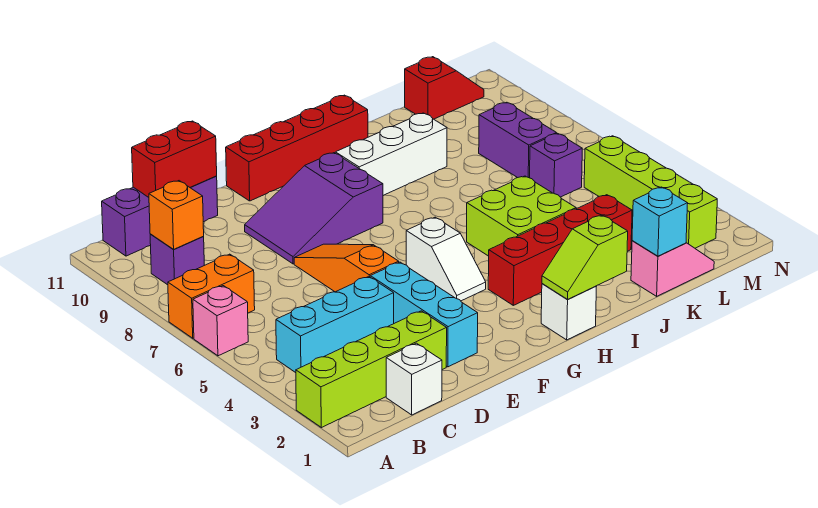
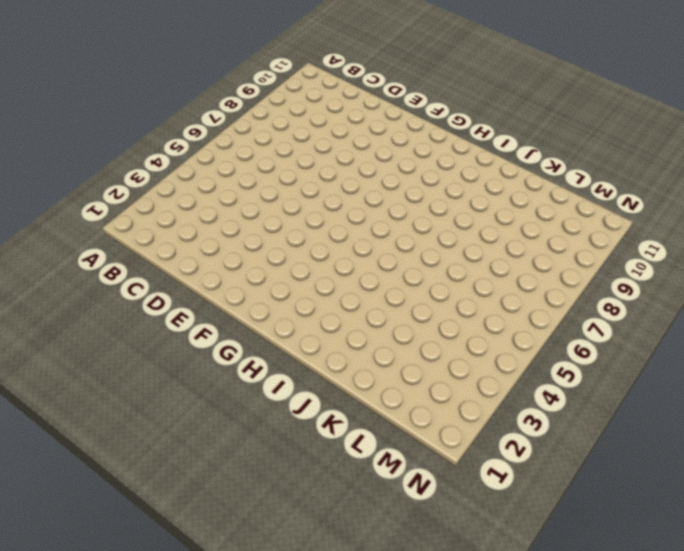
none -> lime brick A2:D2 level 1
none -> pink brick A6 level 1
none -> orange brick A7:B7 level 1

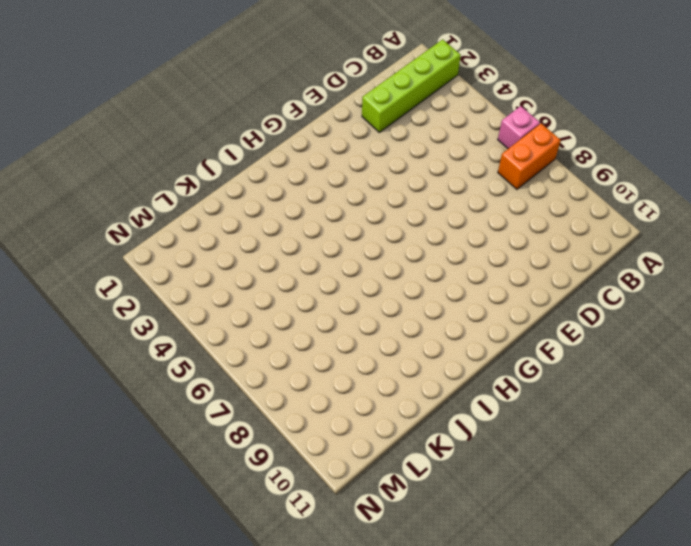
none -> cyan brick B4:D4 level 1
none -> purple brick B9 level 1
none -> purple brick B11:D11 level 1

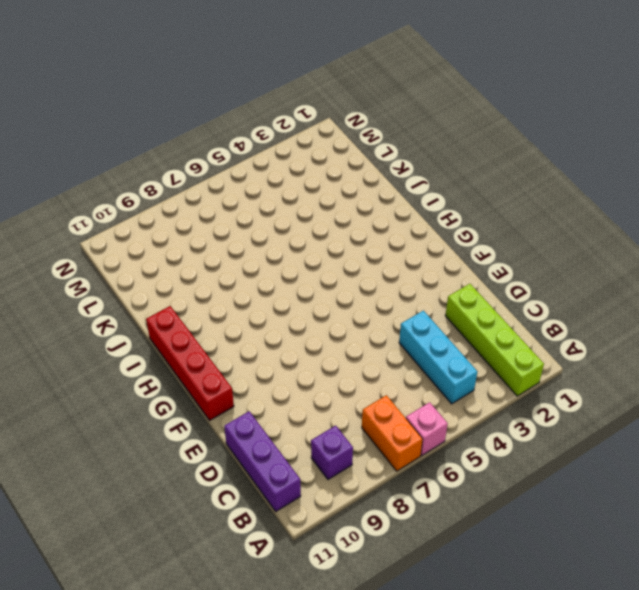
none -> white brick C1 level 1
none -> cyan brick E2:E4 level 1
none -> orange slope E5:E7 level 1 top 5

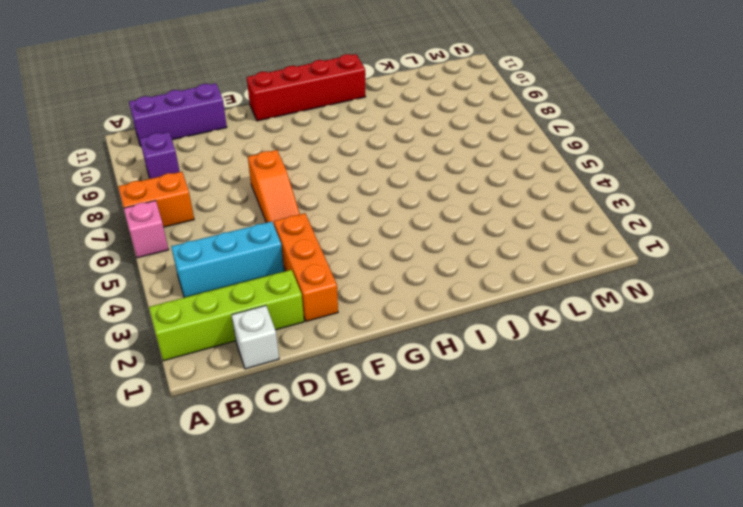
orange brick E2:E4 level 1 -> cyan brick E2:E4 level 1
orange slope E5:E7 level 1 top 7 -> orange slope E5:E7 level 1 top 5
none -> purple slope E8:G9 level 1 top G
none -> white slope G4:G5 level 1 top 5
none -> white brick H1 level 1

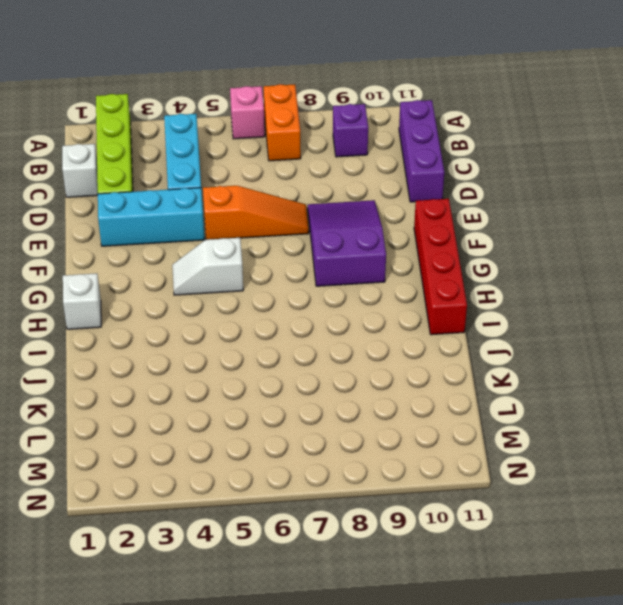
none -> red brick H3:K3 level 1
none -> white brick H9:J9 level 1
none -> lime brick I4:J5 level 1

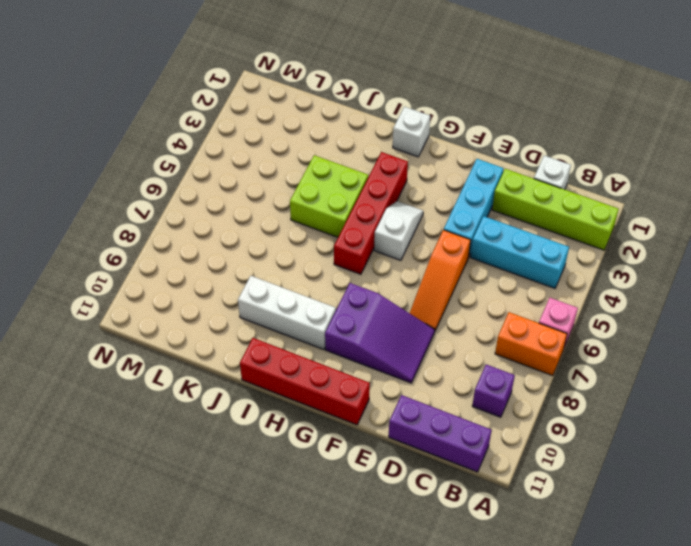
red brick H3:H6 level 1 -> red brick H3:K3 level 1
none -> pink slope K1:L1 level 1 top K
none -> purple brick L6 level 1
none -> purple brick L7:L8 level 1

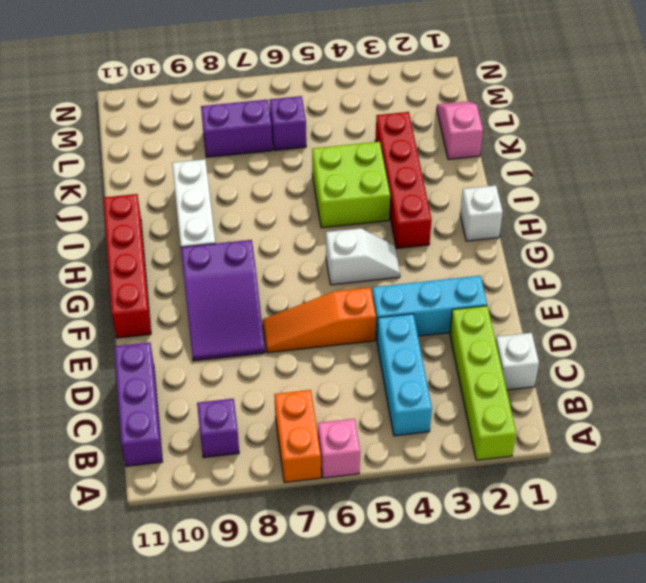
none -> red slope L11:M11 level 1 top L
none -> lime brick M2:M5 level 1
none -> orange brick B9 level 2

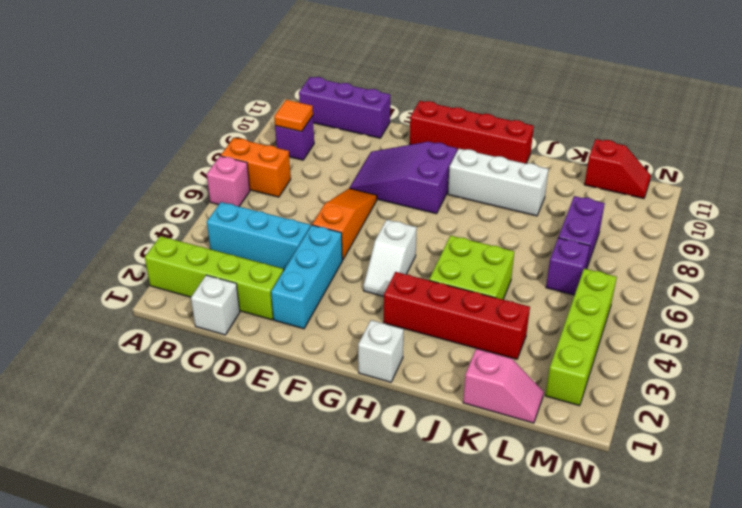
orange tile B9 level 2 -> orange brick B9 level 2
none -> red brick C11:D11 level 2
none -> lime slope H1:I1 level 2 top I
none -> cyan brick K1 level 2

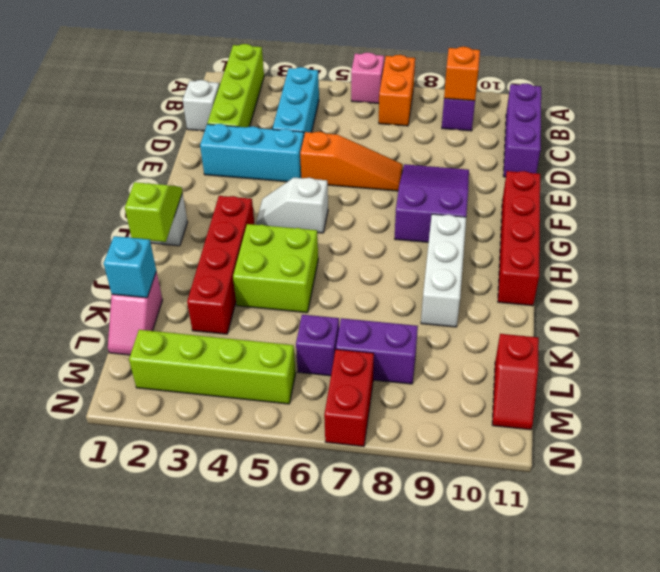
red brick M7:N7 level 1 -> red brick C11:D11 level 2

